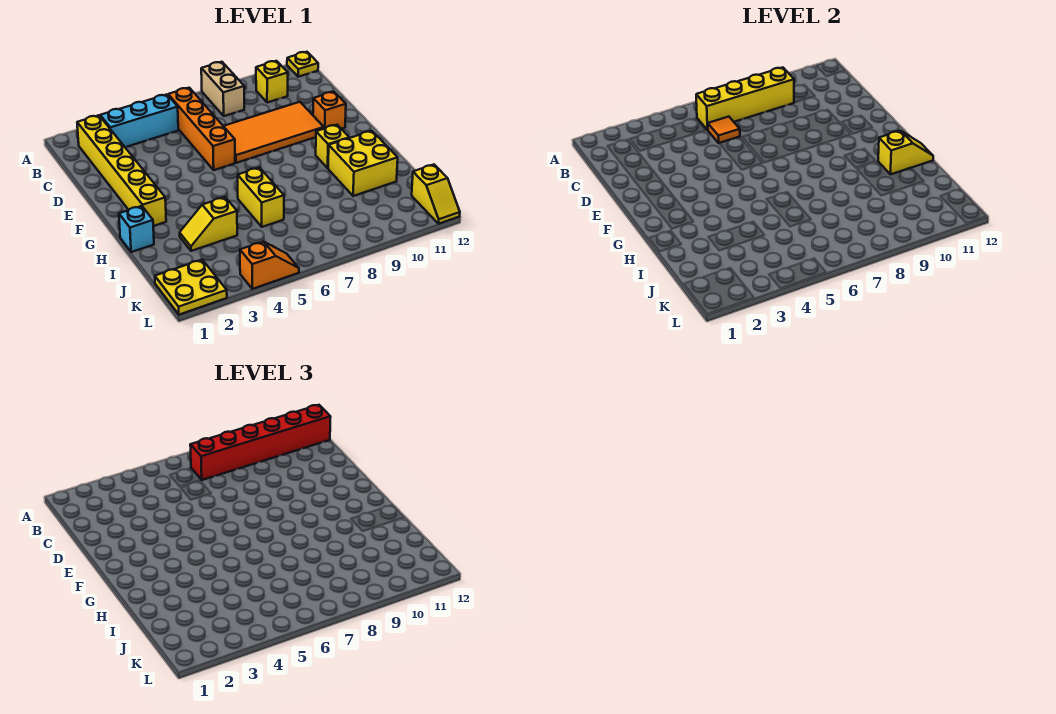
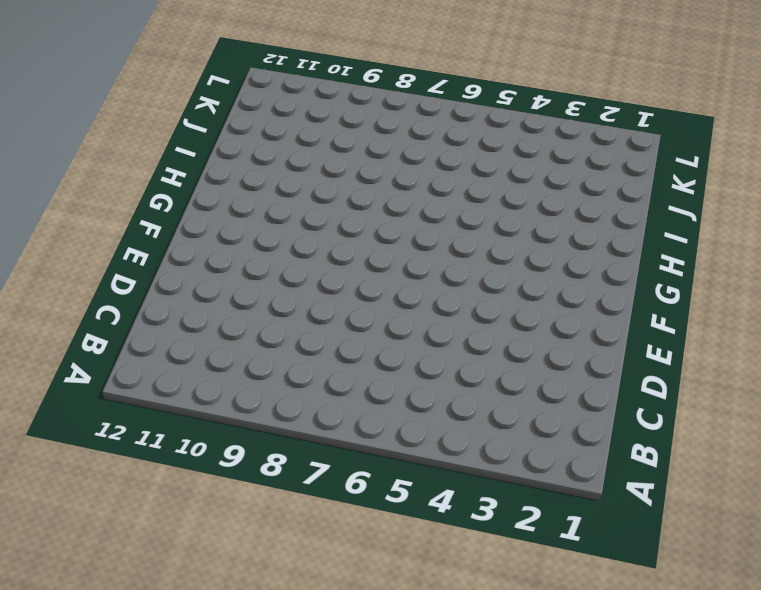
none -> tan brick A8:B8 level 1
none -> yellow plate A12 level 1
none -> yellow brick B2:G2 level 1

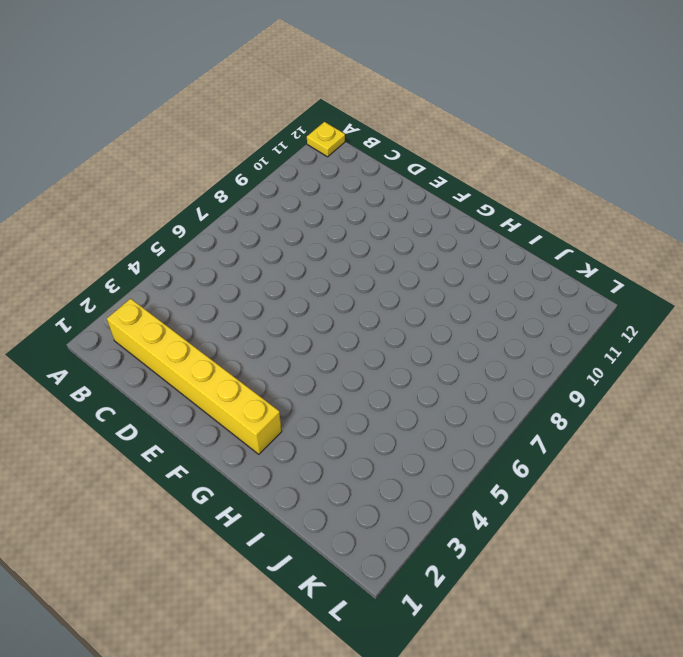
none -> tan brick A8:B8 level 1
none -> cyan brick B3:B5 level 1
none -> orange brick B6:E6 level 1

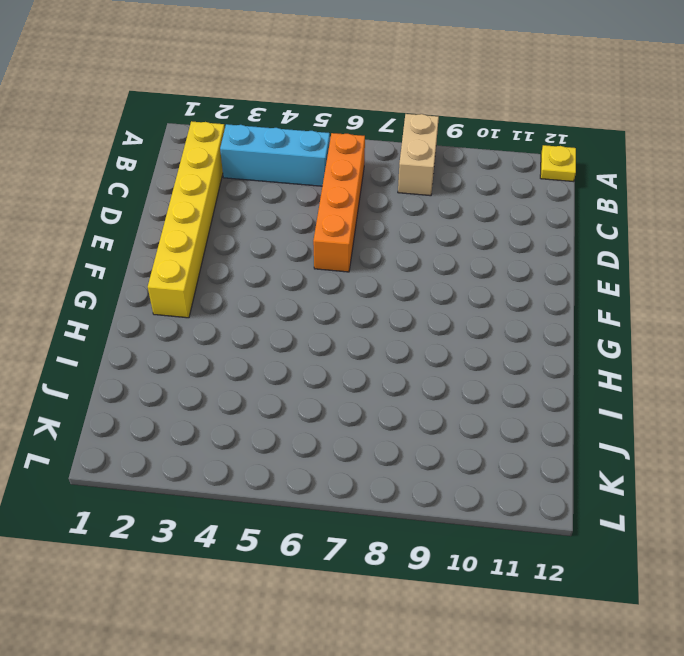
none -> yellow brick B10 level 1
none -> orange tile D7:E10 level 1
none -> orange brick E11 level 1

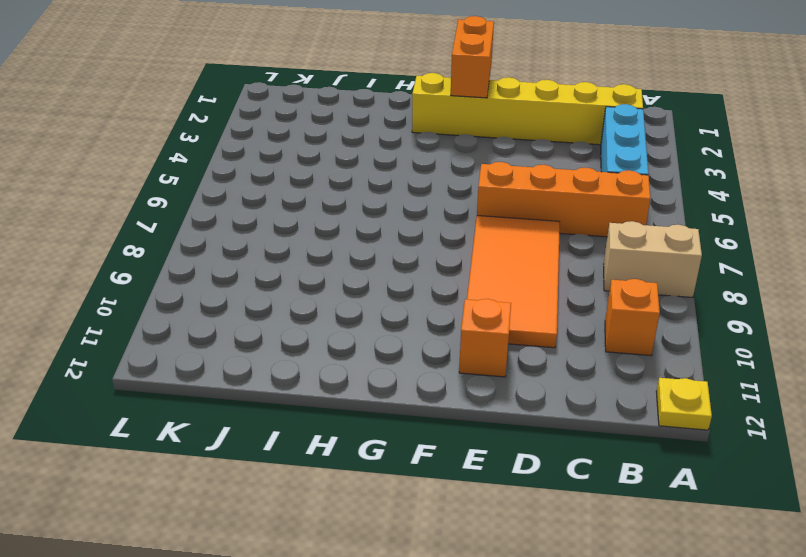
orange brick B10 level 1 -> yellow brick B10 level 1
orange brick F1:F2 level 2 -> none
none -> yellow brick G10 level 1
none -> cyan brick H1 level 1
none -> yellow brick H6:I6 level 1

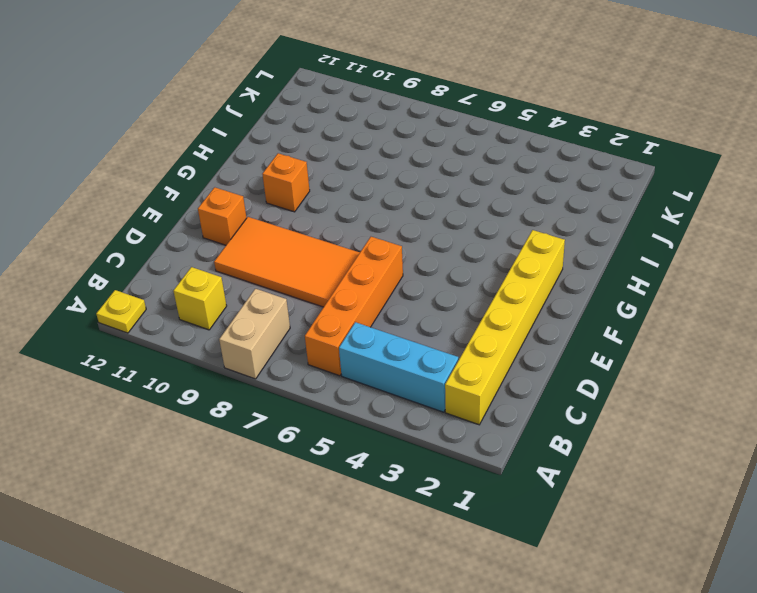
orange brick G10 level 1 -> yellow brick G10 level 1
none -> cyan brick H1 level 1
none -> yellow brick H6:I6 level 1
none -> yellow brick H10:I11 level 1

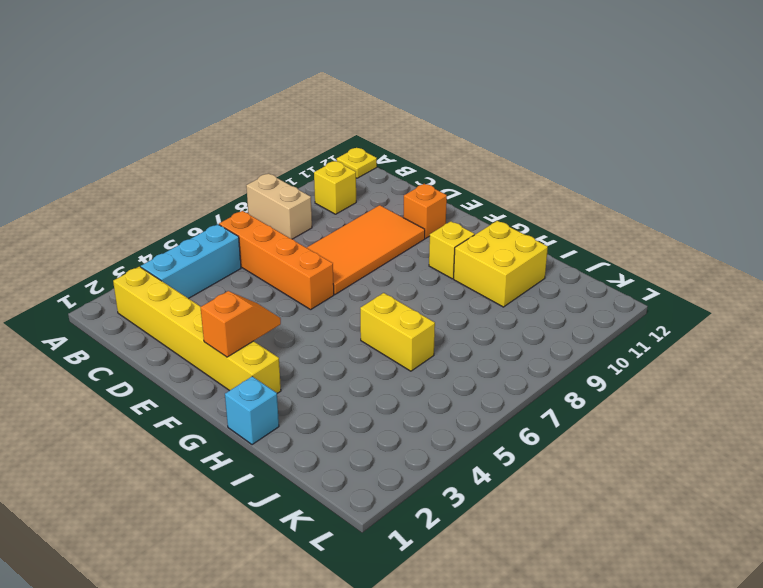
orange slope F2:F3 level 2 top 2 -> orange slope L4:L5 level 1 top 4
none -> yellow slope I3:I4 level 1 top 4
none -> yellow plate K1:L2 level 1
none -> yellow slope K12:L12 level 1 top K

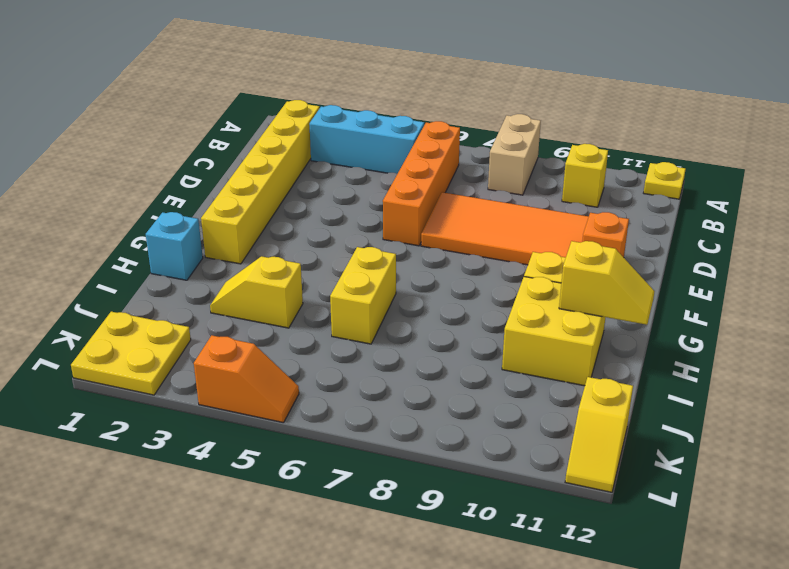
none -> yellow brick B6:B9 level 2
none -> orange tile C6 level 2
none -> red brick B7:B12 level 3

